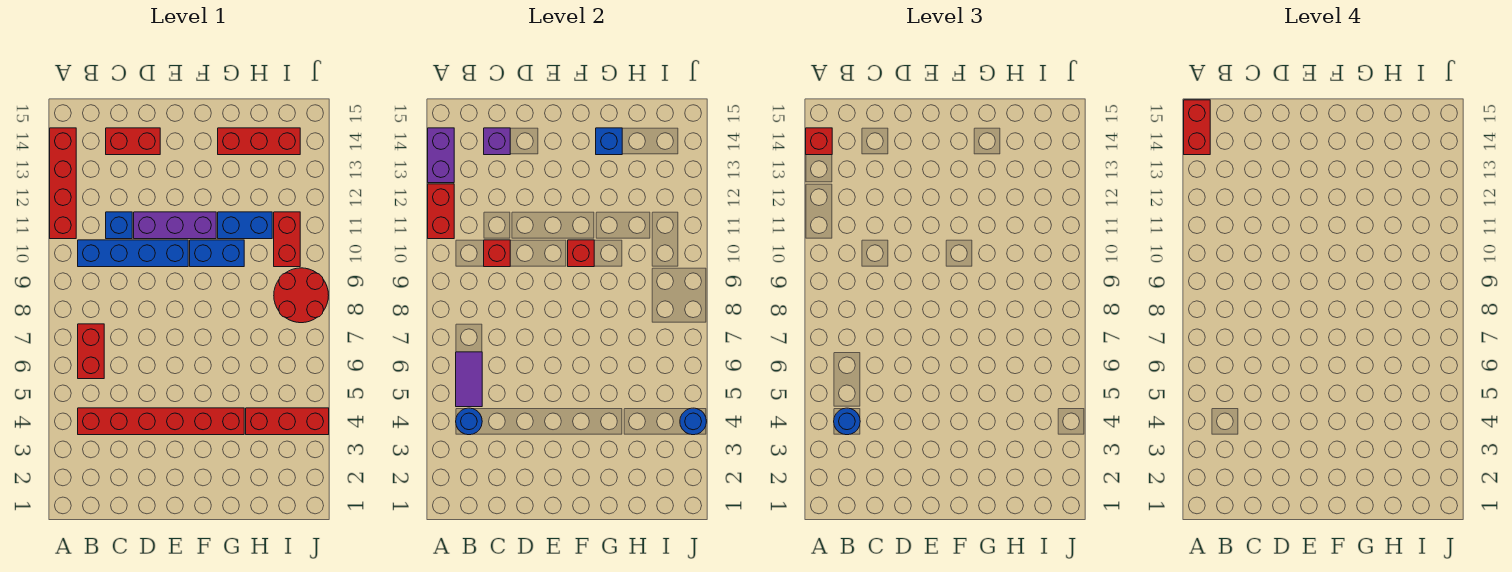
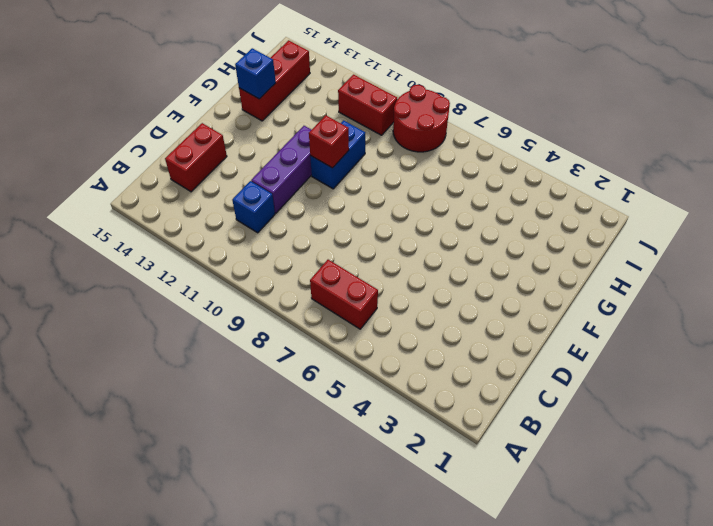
none -> red brick A11:A14 level 1
none -> red brick B4:G4 level 1
none -> blue brick B10:E10 level 1

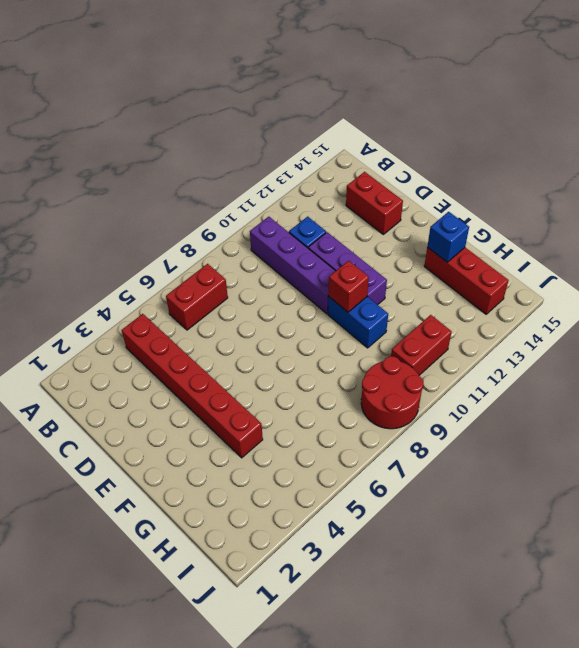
purple brick B10:E10 level 1 -> blue brick B10:E10 level 1
none -> red brick A11:A14 level 1
none -> blue brick G11:H11 level 1
none -> red brick H4:J4 level 1

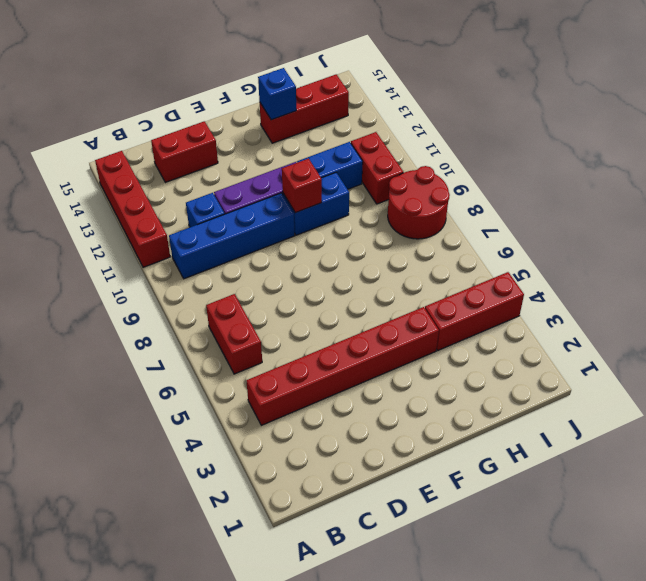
none -> red brick A11:A12 level 2
none -> purple brick A13:A14 level 2
none -> blue round brick B4 level 2

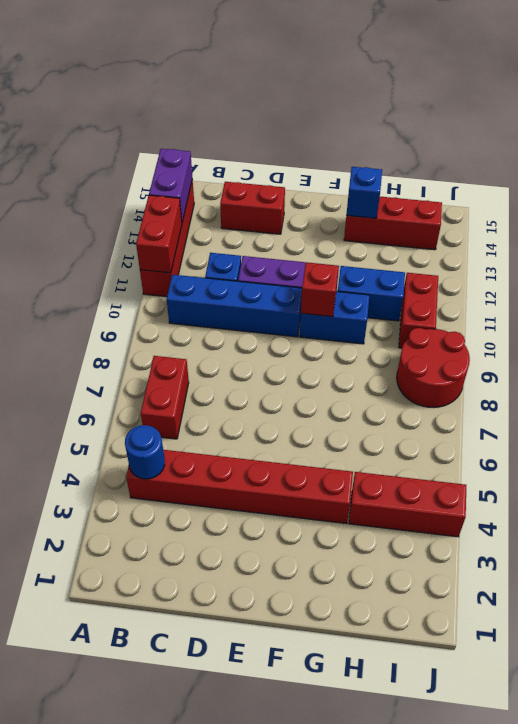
none -> purple tile B5:B6 level 2
none -> red brick C10 level 2
none -> purple brick C14 level 2

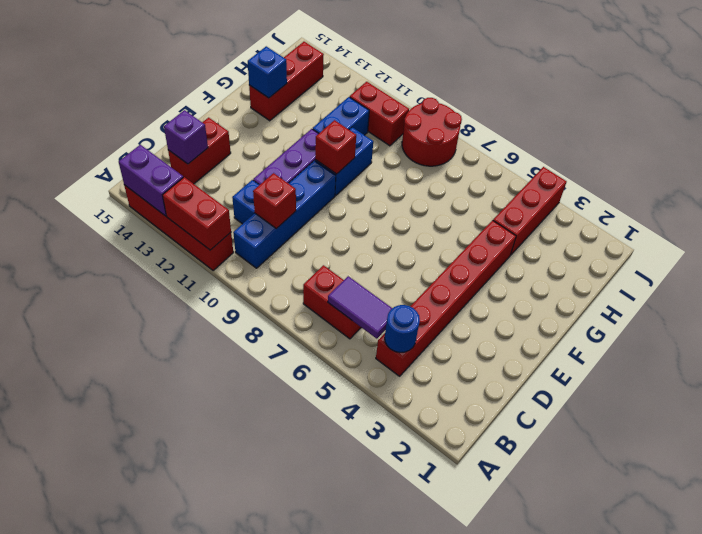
none -> blue round brick J4 level 2
none -> red brick A14 level 3
none -> blue round brick B4 level 3

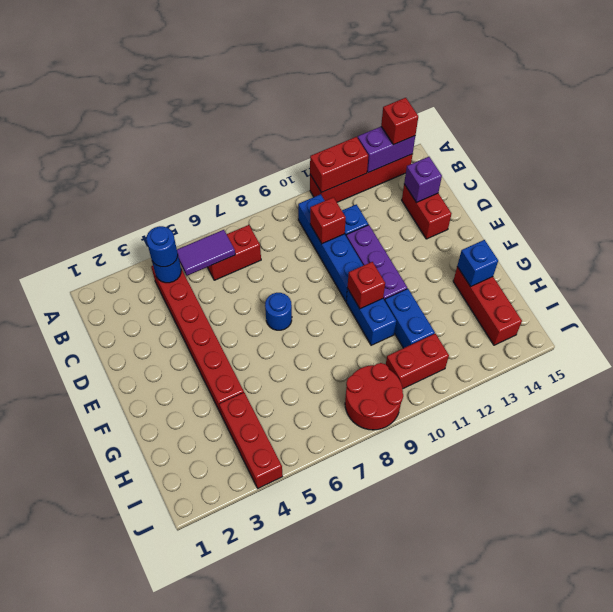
blue round brick E7 level 1 -> blue round brick J4 level 2
none -> red brick A14:A15 level 4

